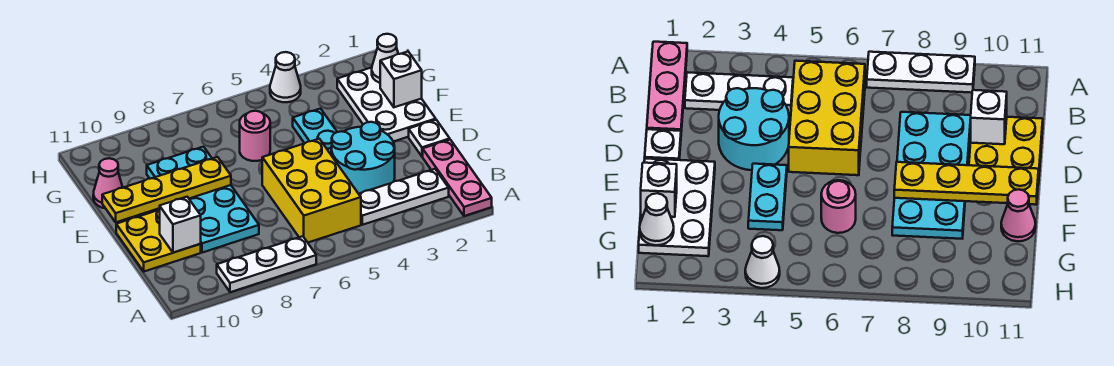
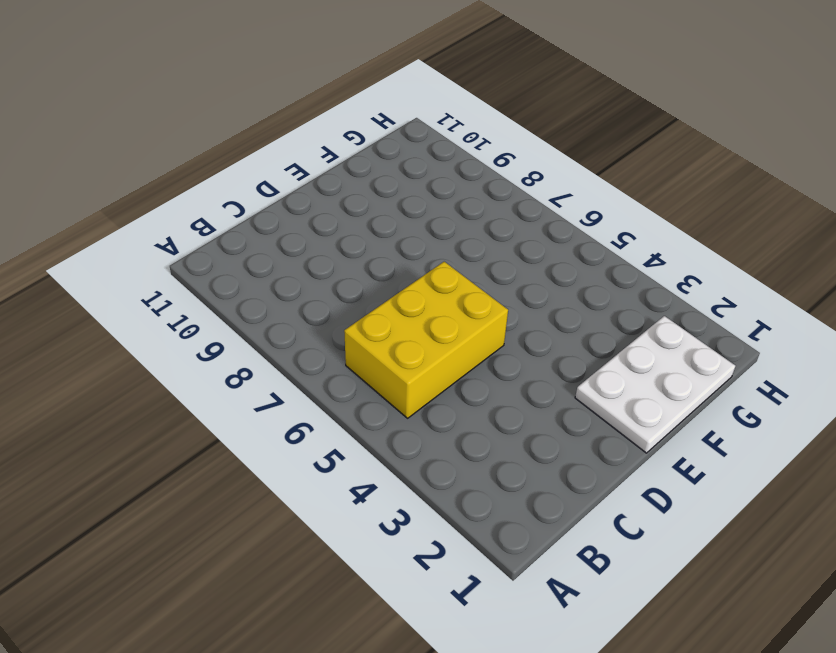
none -> pink plate A1:C1 level 1
none -> white plate A7:A9 level 1
none -> white plate B2:B4 level 1

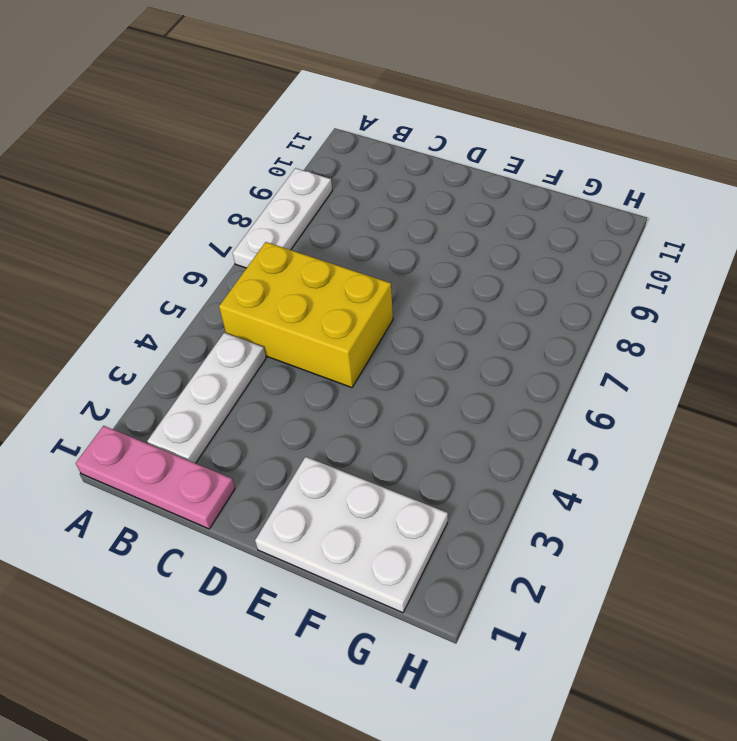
none -> cyan round brick C3:D4 level 1
none -> cyan plate C8:F9 level 1
none -> yellow plate C10:D11 level 1

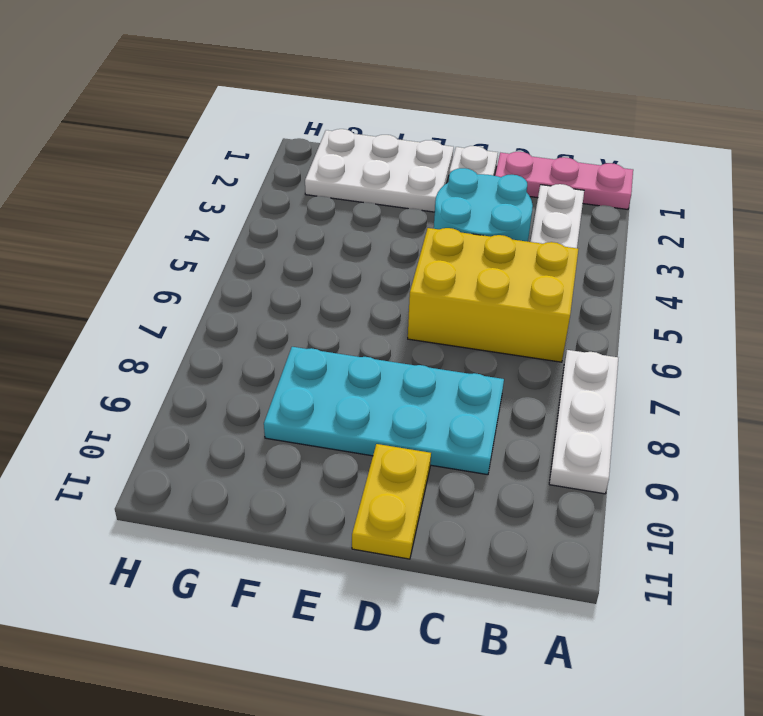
yellow plate D10:D11 level 1 -> yellow plate C10:D11 level 1
none -> cyan plate E4:F4 level 1
none -> pink round brick F6 level 1
none -> pink cone F11 level 1

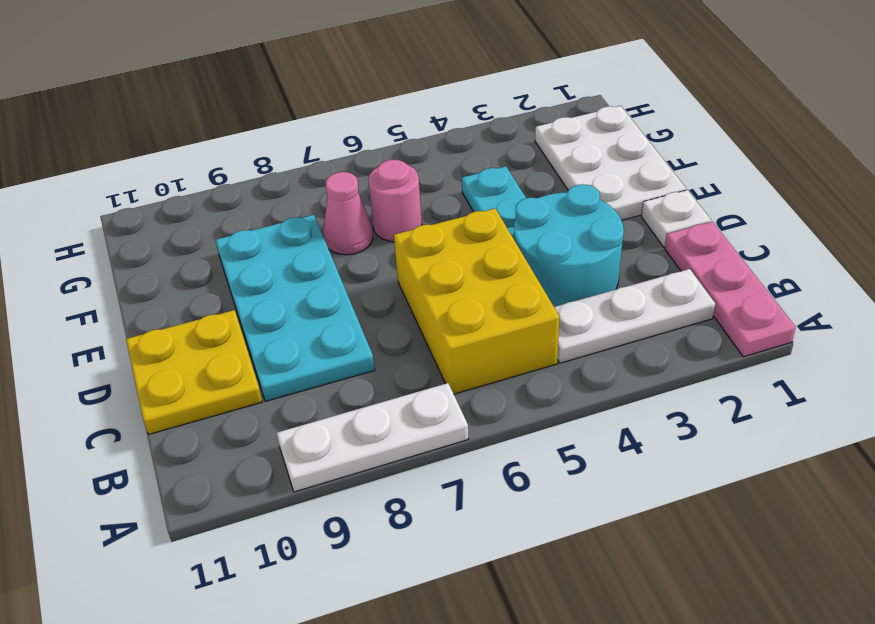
pink cone F7 level 1 -> pink cone F11 level 1
none -> white cone H4 level 1
none -> white brick C10 level 2
none -> yellow plate E8:E11 level 2

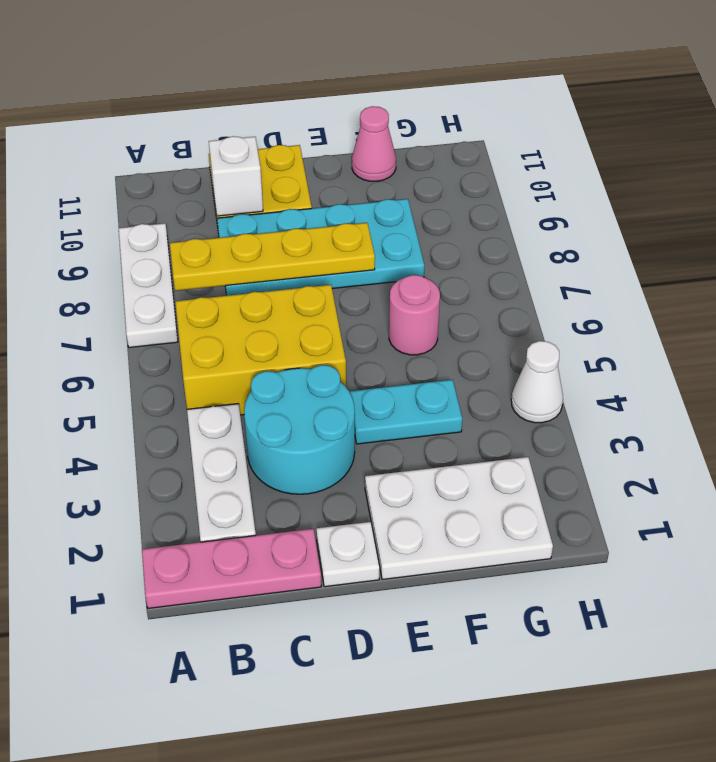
yellow plate B8:E8 level 2 -> yellow plate E8:E11 level 2
none -> white brick F1 level 2
none -> white cone G1 level 2

